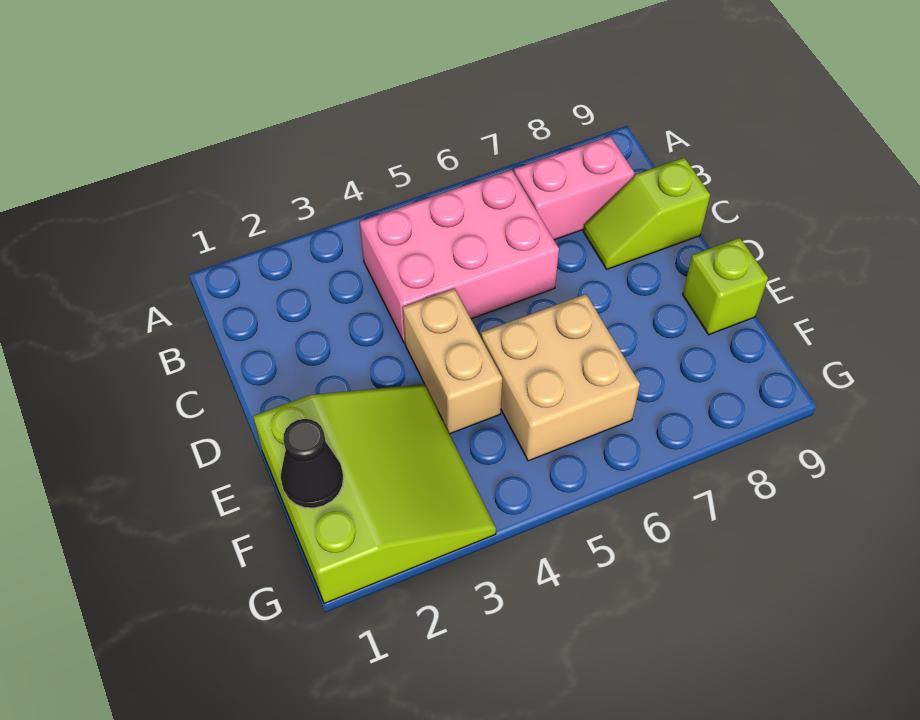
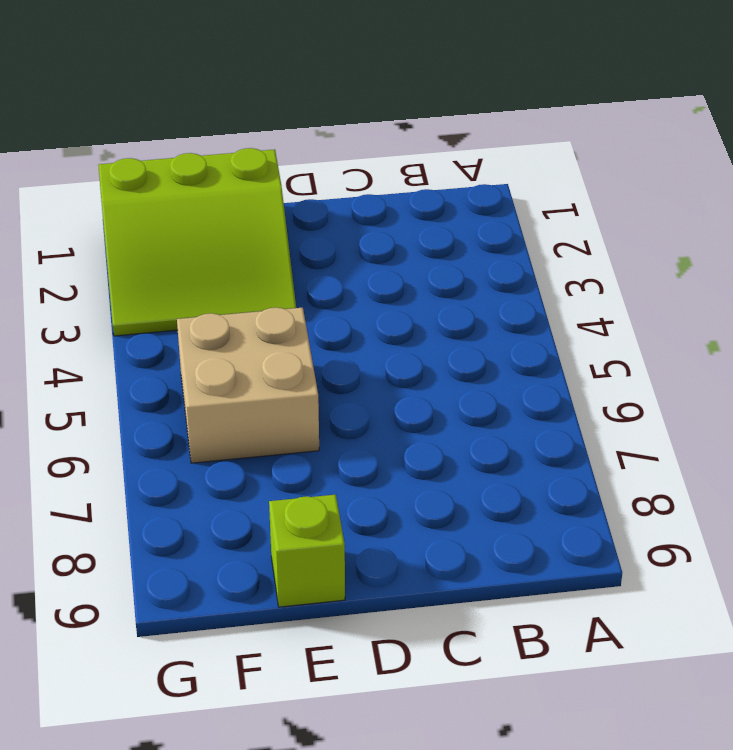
none -> pink brick B4:C6 level 1
none -> pink brick B7:B8 level 1

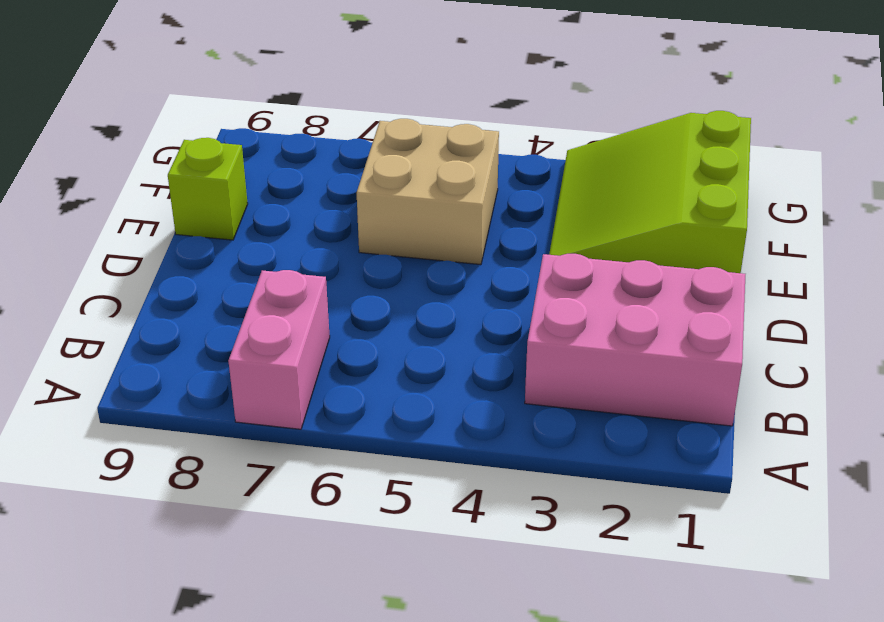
pink brick A7:B7 level 1 -> pink brick B7:B8 level 1
pink brick B1:C3 level 1 -> pink brick B4:C6 level 1
none -> lime slope C8:C9 level 1 top 9
none -> tan brick D4:E4 level 1

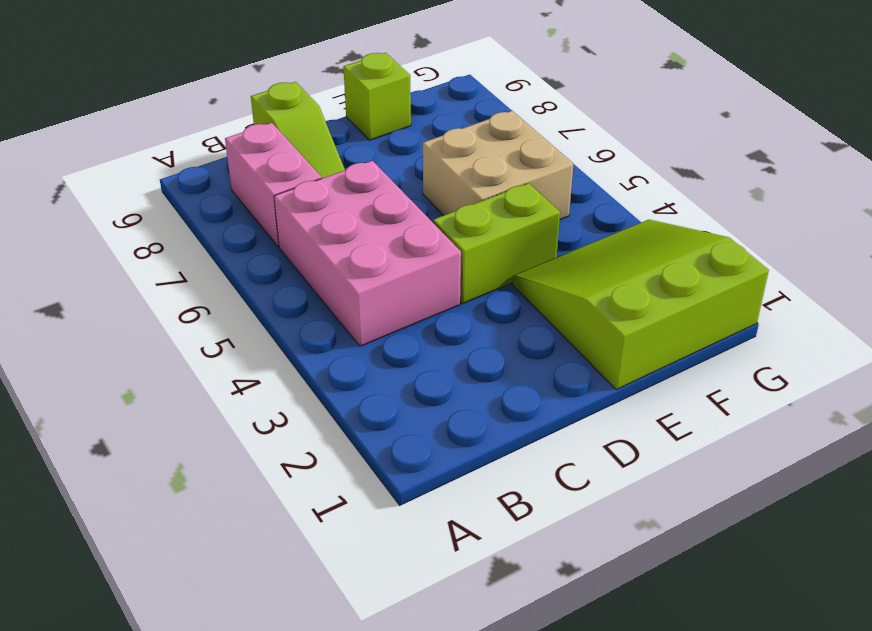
lime brick D4:E4 level 1 -> tan brick D4:E4 level 1
none -> black cone F1 level 2

